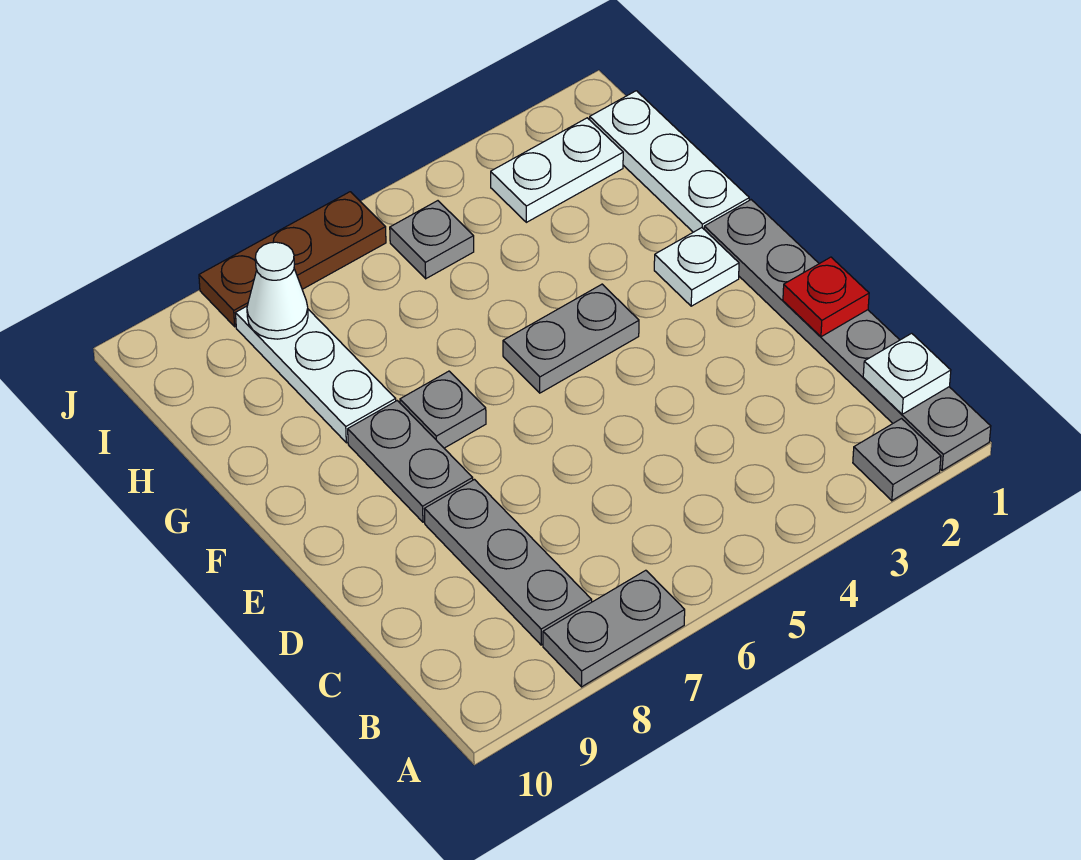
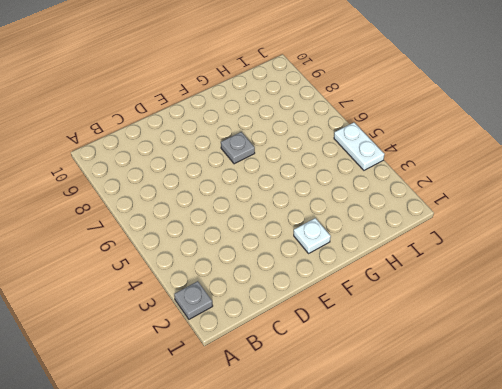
white plate J4:J5 level 1 -> white plate I2:I3 level 1
none -> grey plate A1:F1 level 1
none -> grey plate A7:A8 level 1
none -> grey plate B8:D8 level 1

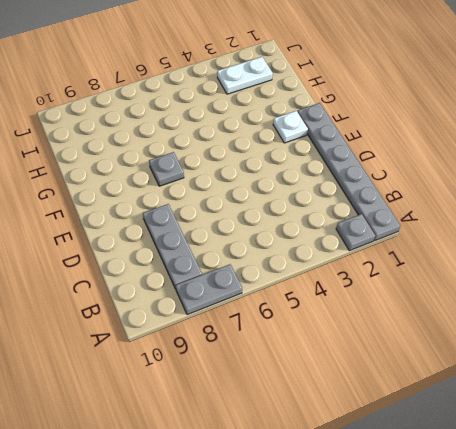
none -> grey plate E8:F8 level 1
none -> grey plate F4:F5 level 1
none -> white plate G1:I1 level 1

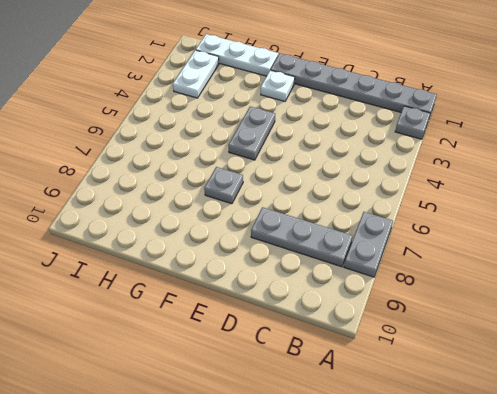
none -> grey plate E8:F8 level 1
none -> white plate G8:I8 level 1
none -> grey plate I5 level 1

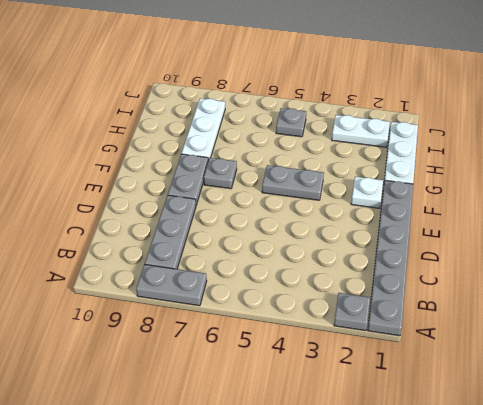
none -> brown plate J6:J8 level 1
none -> white plate B1 level 2
none -> red plate D1 level 2

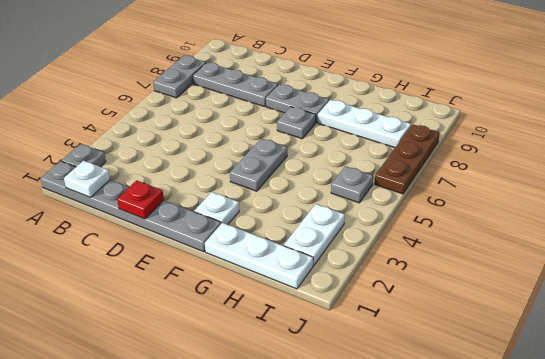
none -> white cone I8 level 2

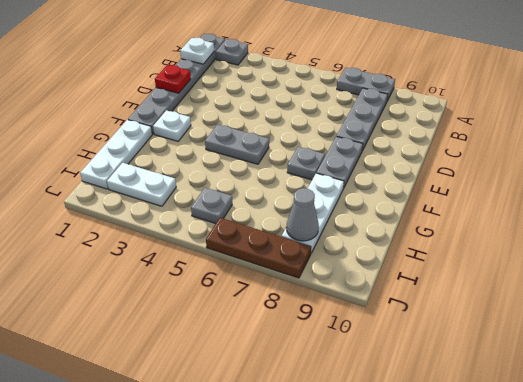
grey cone I8 level 2 -> white cone I8 level 2

